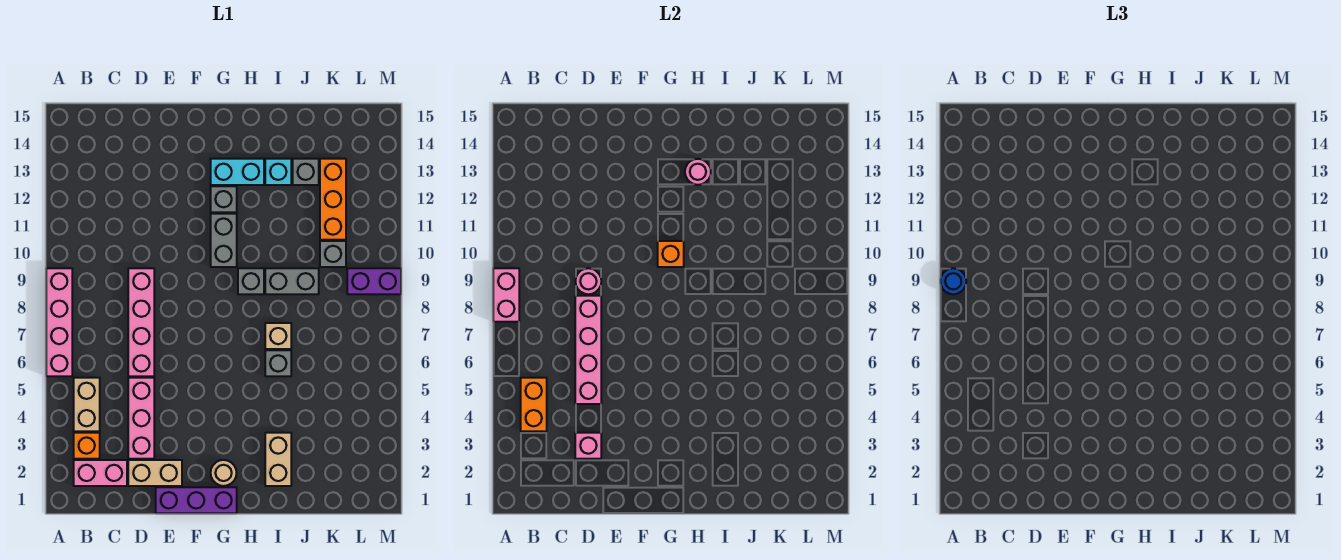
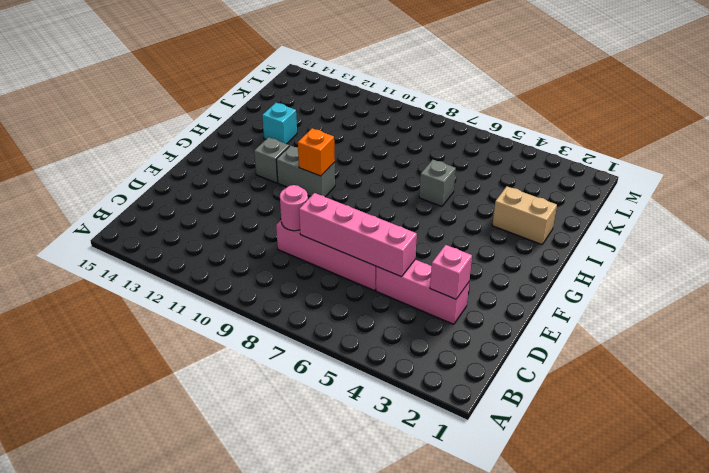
none -> pink brick A6:A9 level 1
none -> pink brick B2:C2 level 1
none -> orange brick B3 level 1
none -> tan brick B4:B5 level 1

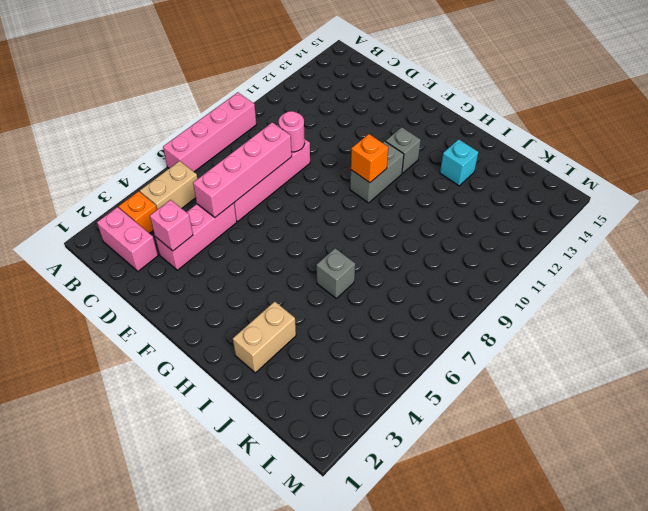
none -> tan brick D2:E2 level 1
none -> purple brick E1:G1 level 1
none -> tan round brick G2 level 1
none -> cyan brick G13:H13 level 1

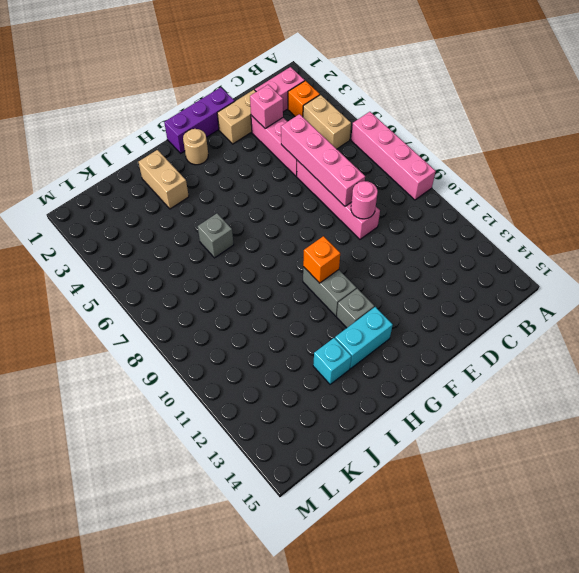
none -> grey brick H9 level 1
none -> tan brick I7 level 1
none -> grey brick I9:J9 level 1
none -> grey brick J13 level 1

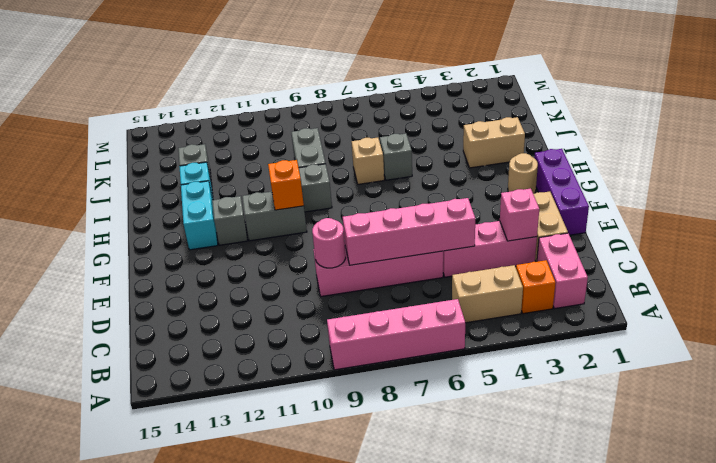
none -> grey brick K10 level 1
none -> orange brick K11:K13 level 1
none -> purple brick L9:M9 level 1
none -> pink brick A8:A9 level 2

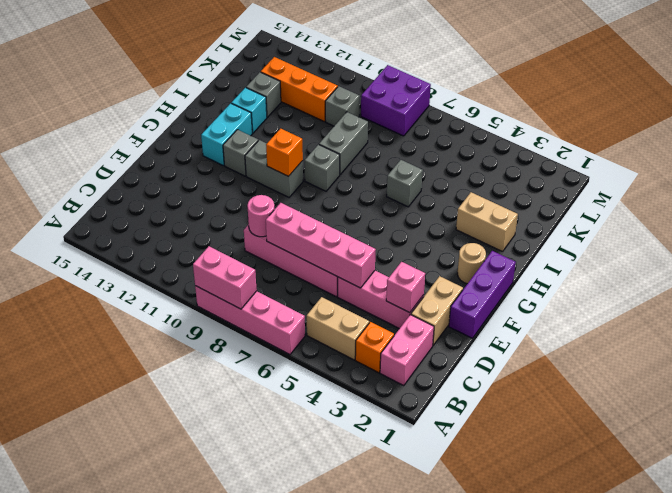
purple brick L8:M9 level 1 -> purple brick L9:M9 level 1
none -> tan brick I7 level 1
none -> orange brick B4:B5 level 2
none -> pink round brick H13 level 2
none -> blue round brick A9 level 3

